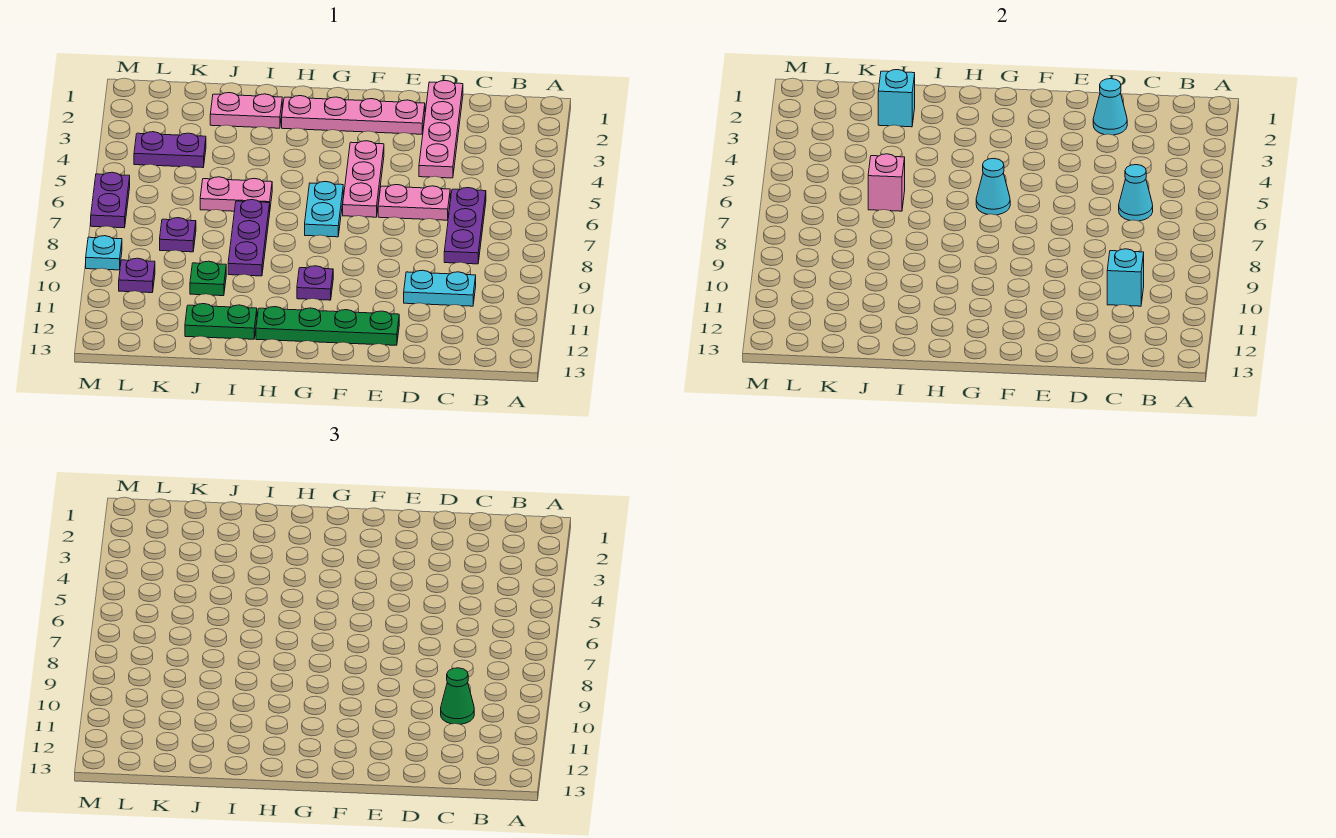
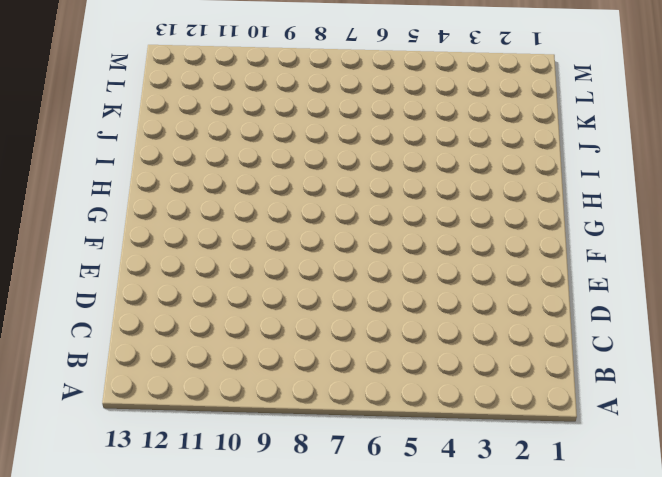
none -> purple plate C6:C8 level 1
none -> cyan plate C10:D10 level 1
none -> pink plate D1:D4 level 1

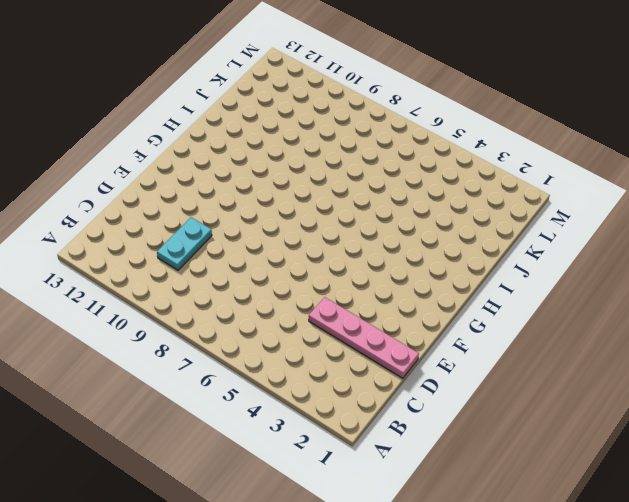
none -> purple plate C6:C8 level 1
none -> pink plate D6:E6 level 1
none -> pink plate E2:H2 level 1

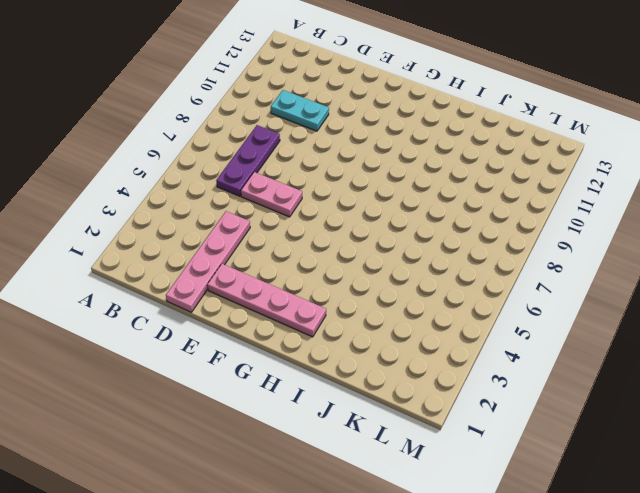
none -> green plate E12:H12 level 1
none -> pink plate F4:F6 level 1
none -> cyan plate G6:G7 level 1

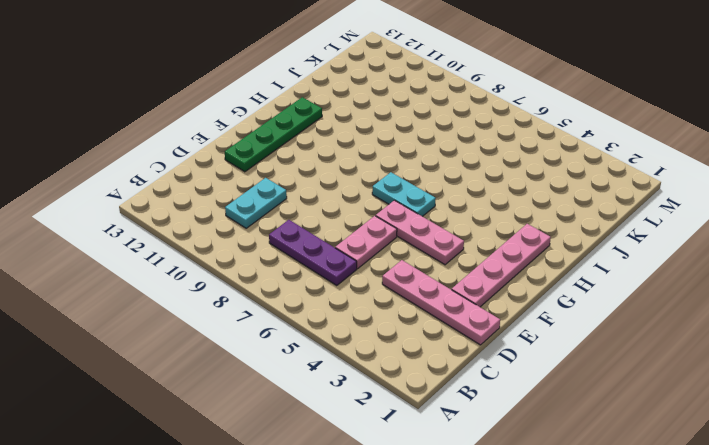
none -> purple plate G10 level 1
none -> pink plate I2:J2 level 1
none -> pink plate I6:J6 level 1

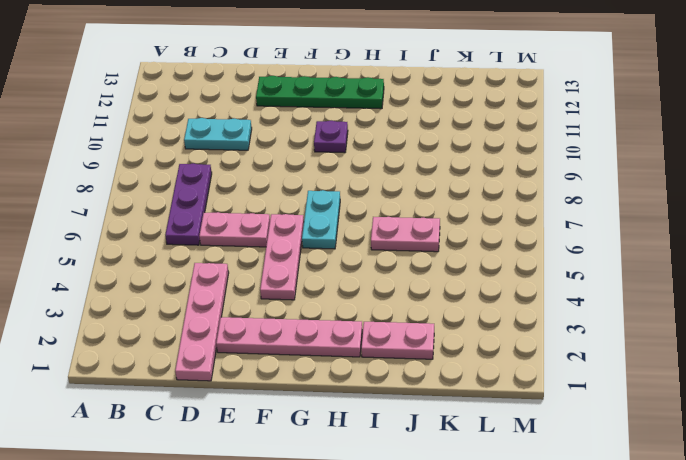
none -> purple plate I7:I9 level 1
none -> green plate I12:J12 level 1
none -> green plate J10 level 1

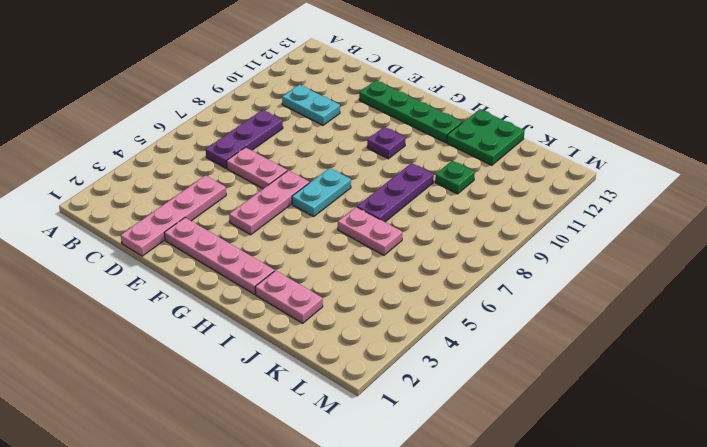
green plate I12:J13 level 1 -> green plate I12:J12 level 1
none -> purple plate K4:L4 level 1
none -> purple plate K8 level 1
none -> purple plate L10 level 1

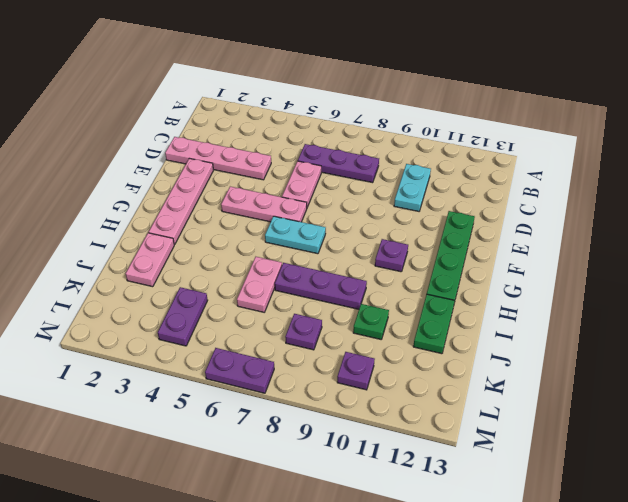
none -> cyan plate M9 level 1
none -> cyan cone C6 level 2
none -> cyan brick C10 level 2

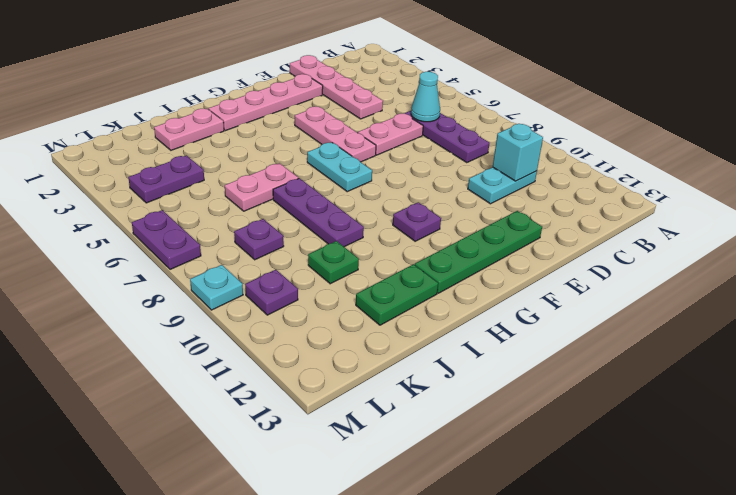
none -> cyan cone D2 level 2
none -> cyan cone G6 level 2
none -> cyan brick J2 level 2

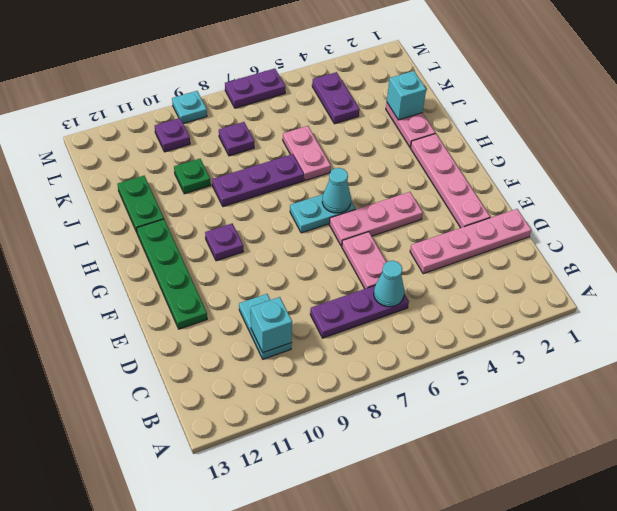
none -> cyan cone D2 level 2
none -> pink brick J6 level 2
none -> green cone C10 level 3

